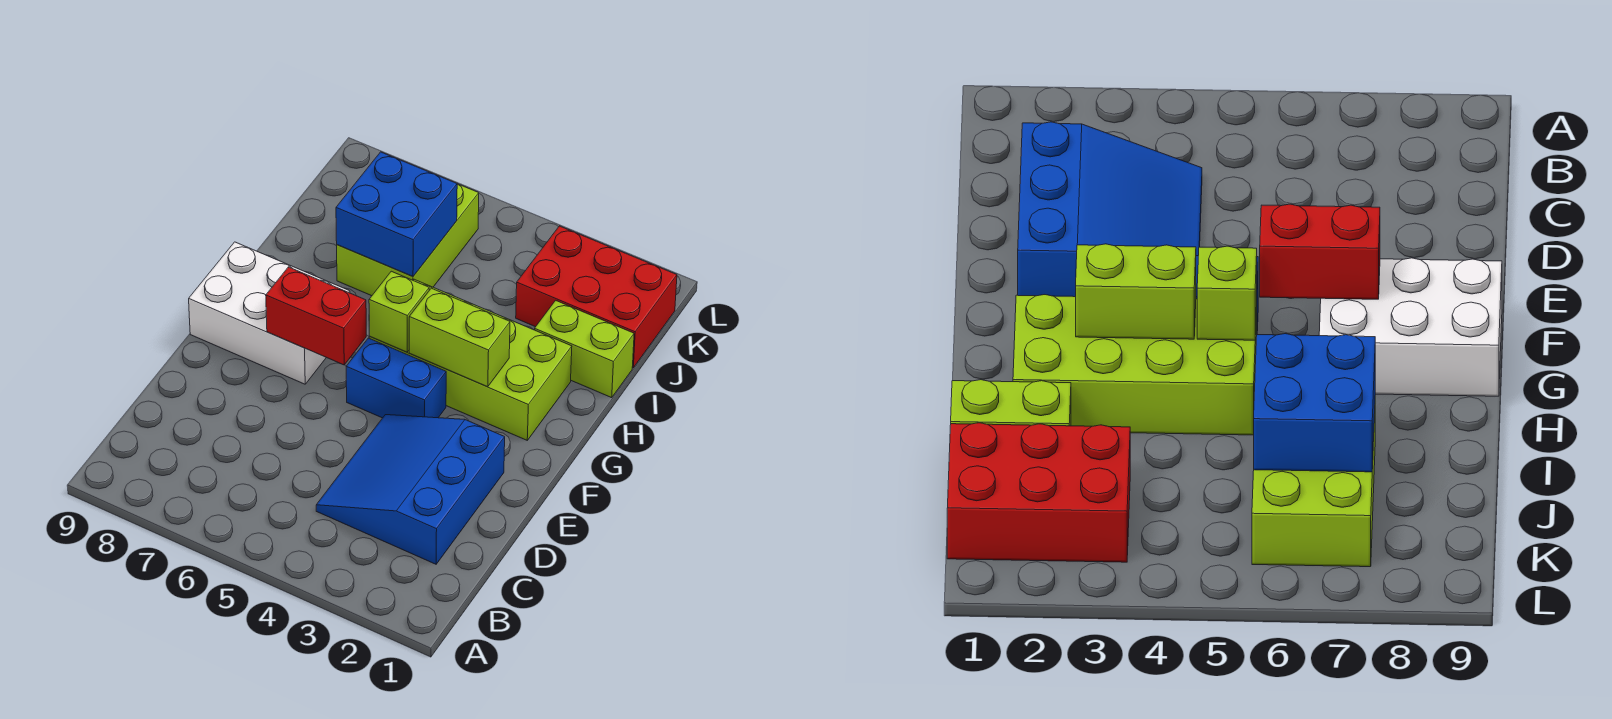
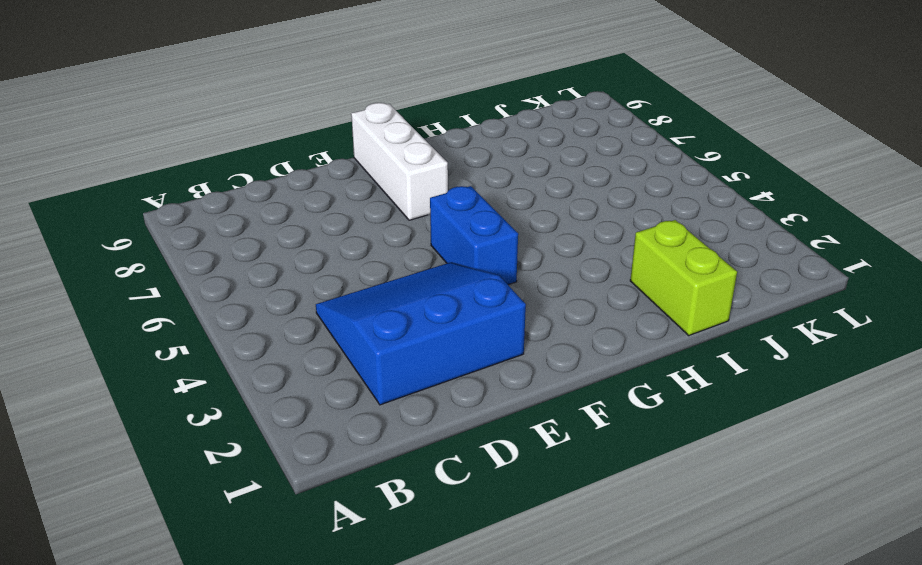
white brick F7:F9 level 1 -> white brick F7:G9 level 1
none -> lime brick G2:H5 level 1
none -> lime brick I6:K7 level 1

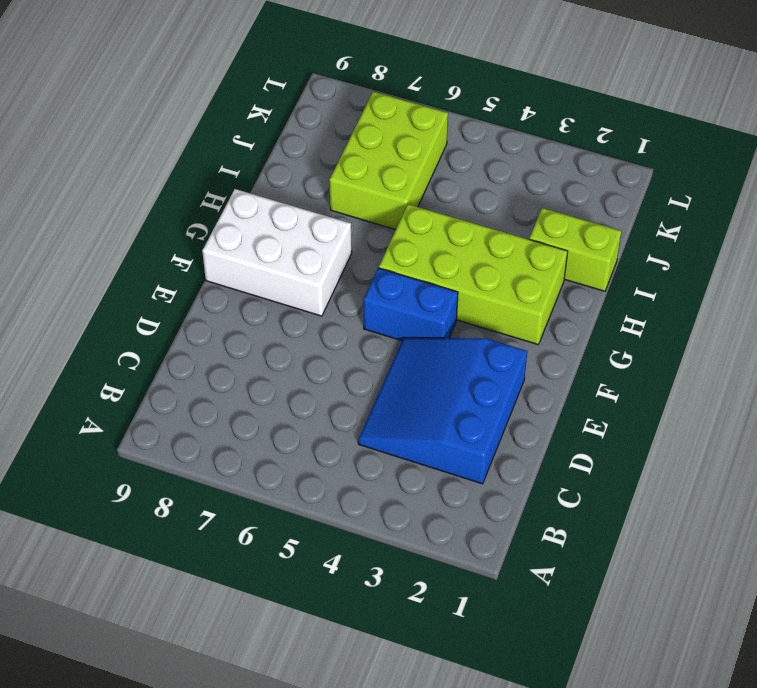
none -> red brick J1:K3 level 1
none -> red brick F6:F7 level 2

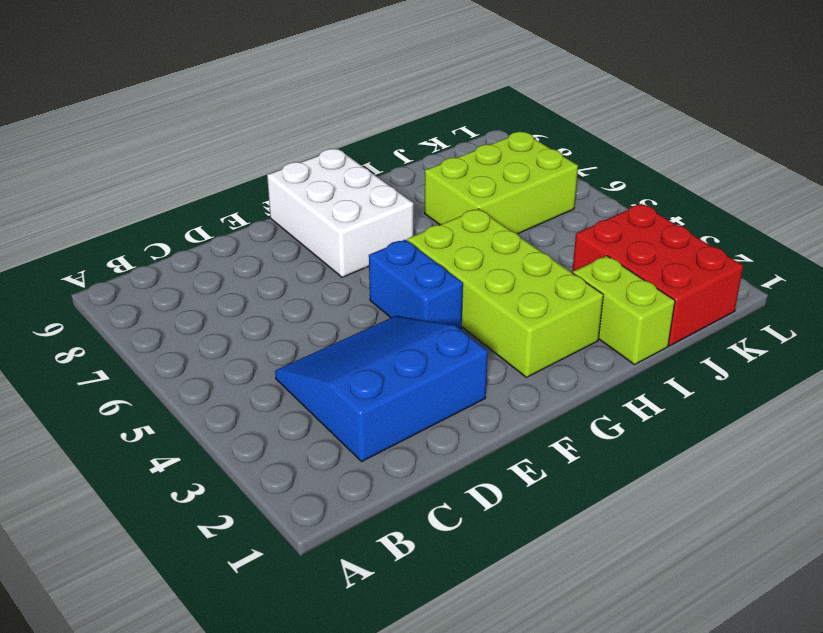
none -> red brick F6:F7 level 2
none -> lime brick G3:G4 level 2

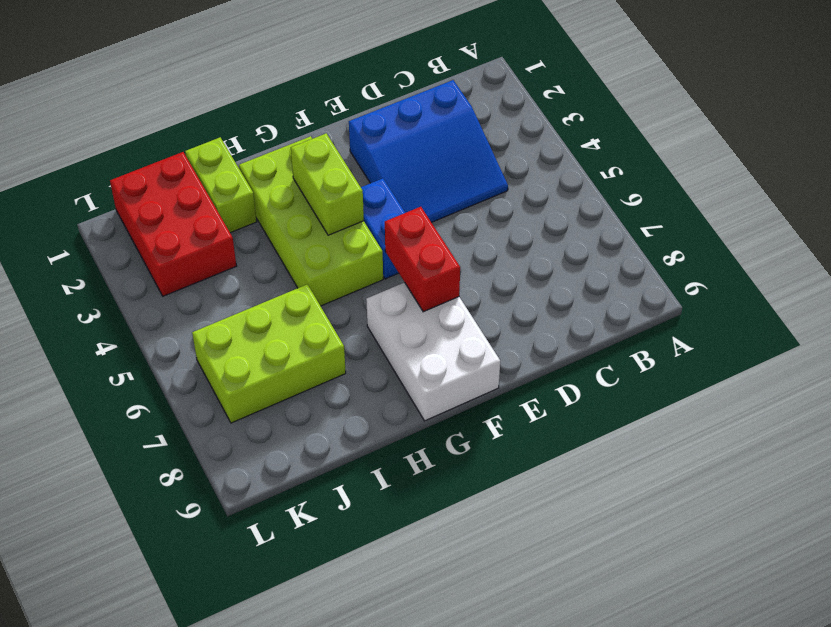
none -> lime brick G5 level 2
none -> blue brick I6:J7 level 2

